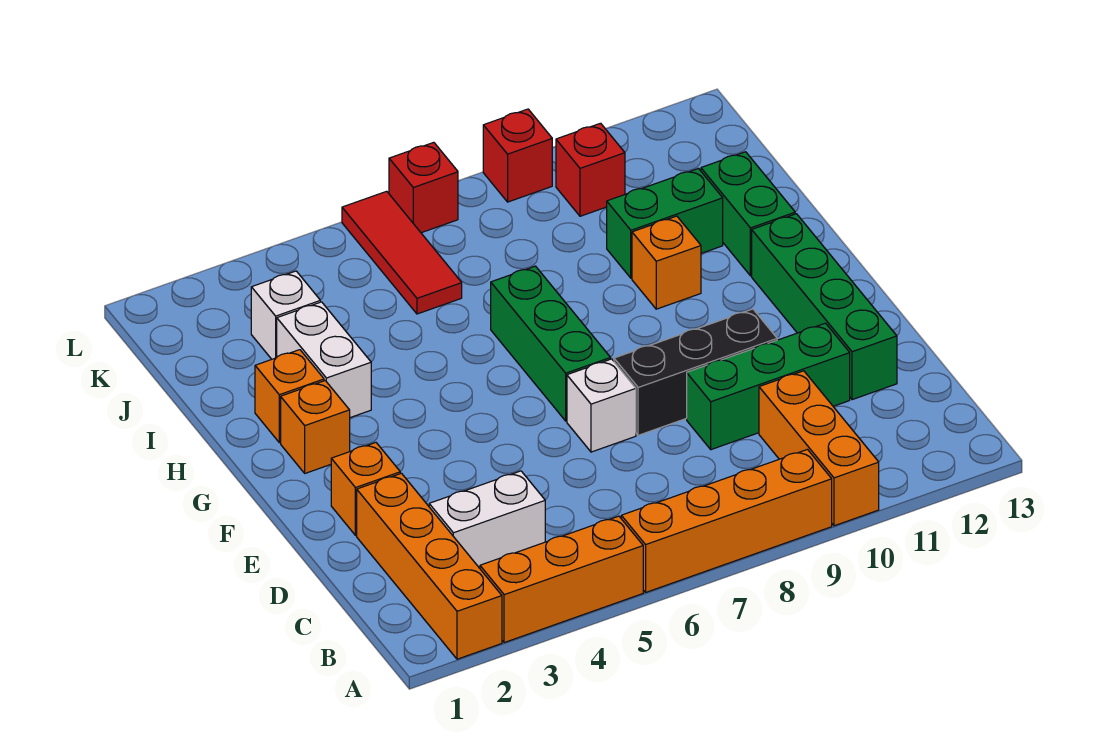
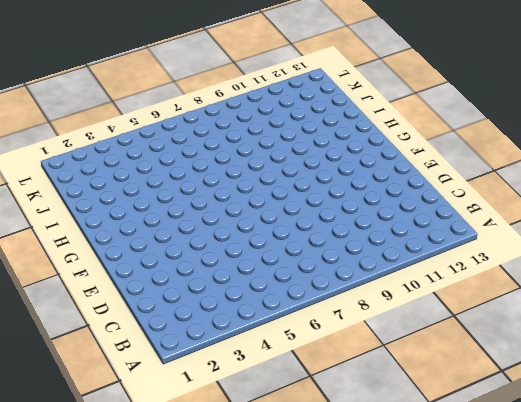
none -> orange brick A2:D2 level 1
none -> orange brick A3:A5 level 1
none -> orange brick A6:A9 level 1

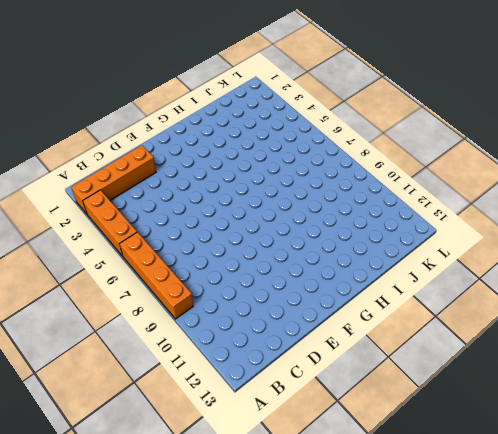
none -> orange brick A10:C10 level 1
none -> white brick C3:C4 level 1
none -> green brick D9:D11 level 1

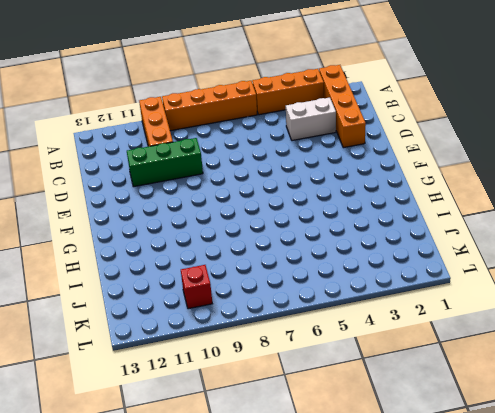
none -> green brick D12:G12 level 1
none -> orange brick E2 level 1
none -> white brick E7 level 1

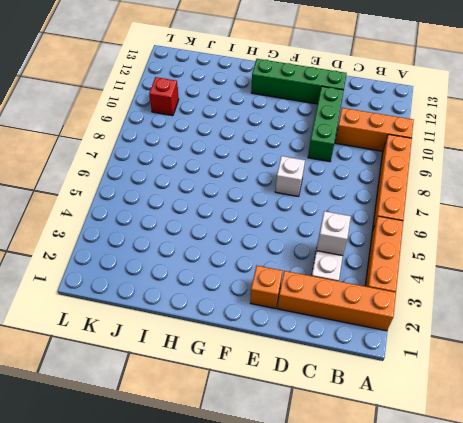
white brick C4 level 2 -> white brick J3 level 1
none -> black brick E8:E10 level 1
none -> green brick F7:H7 level 1
none -> orange brick G2 level 1

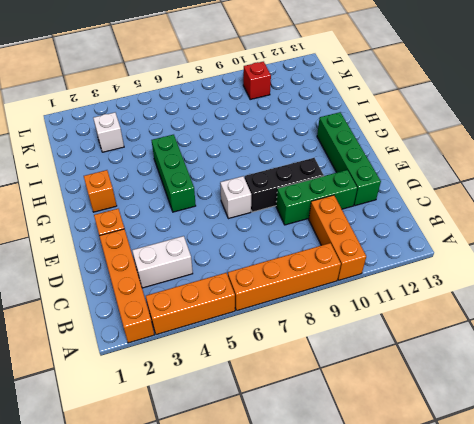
green brick F5:H5 level 1 -> green brick F7:H7 level 1
none -> orange brick H2 level 1
none -> white brick H3:I3 level 1
none -> orange brick H10 level 1

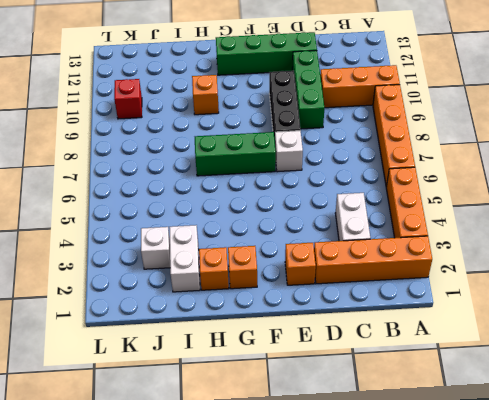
white brick I2:I3 level 1 -> white brick H3:I3 level 1
none -> green brick H12:I12 level 1
none -> green brick I10:I11 level 1
none -> red tile J6:L6 level 1

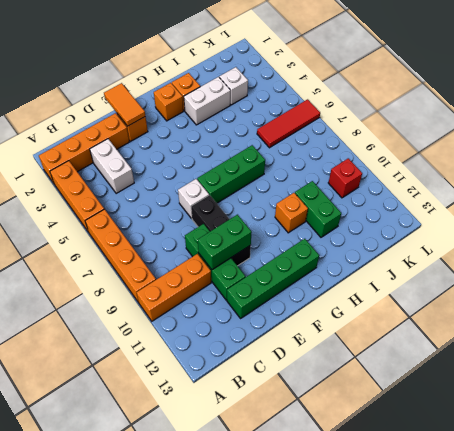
green brick D10:E10 level 2 -> green brick H12:I12 level 1
orange tile E1:E2 level 2 -> none
none -> red brick L7 level 1
none -> red brick L9 level 1

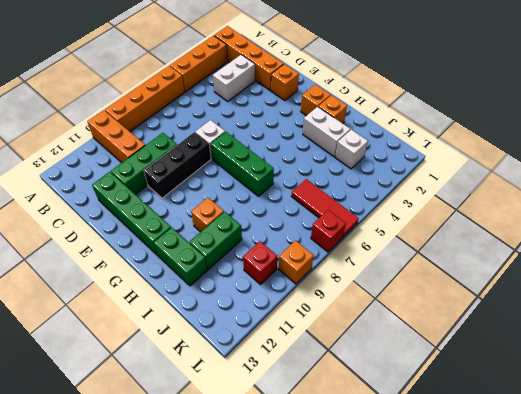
orange brick L9 level 1 -> red brick L9 level 1

